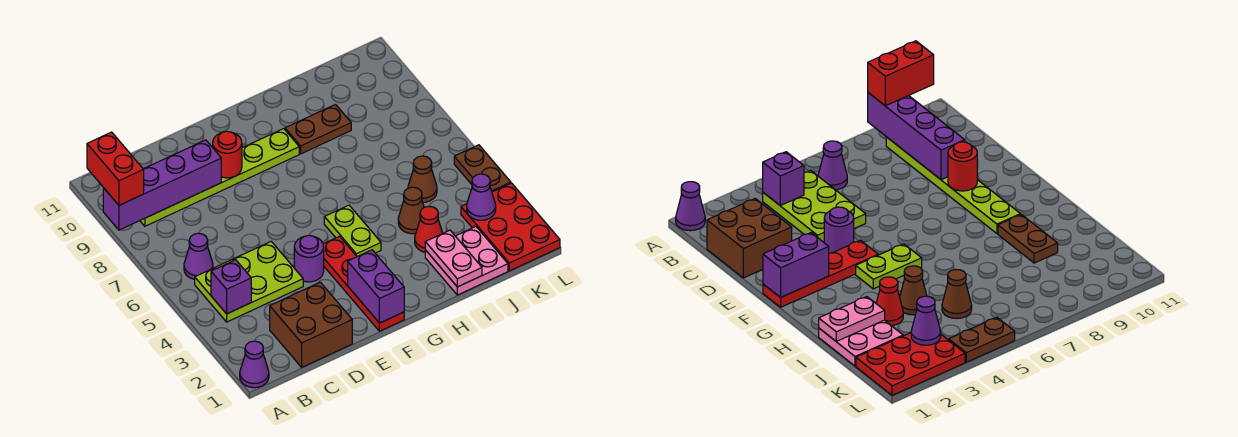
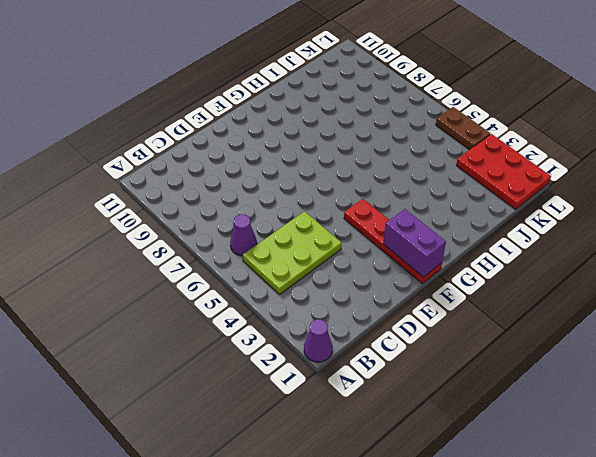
none -> lime plate B9:G9 level 1
none -> brown brick C1:D2 level 1
none -> purple round brick E4 level 1

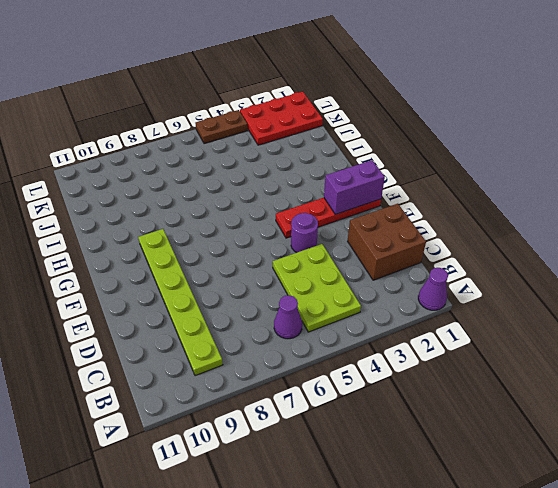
none -> lime plate G4:G5 level 1
none -> brown plate H9:I9 level 1
none -> pink plate I1:J2 level 1

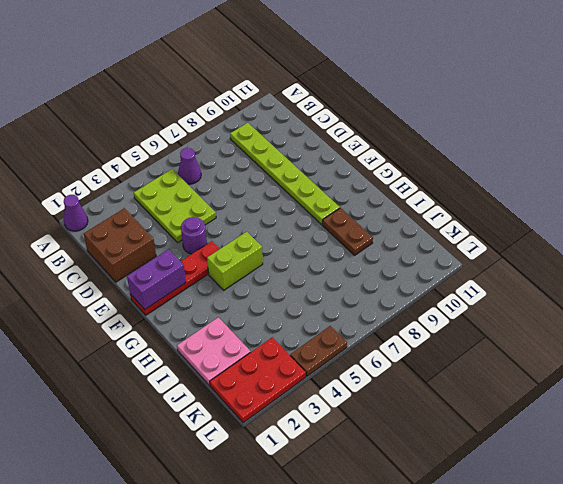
lime brick G4:G5 level 1 -> lime plate G4:G5 level 1
none -> red cone I3 level 1
none -> brown cone I4 level 1
none -> brown cone J5 level 1

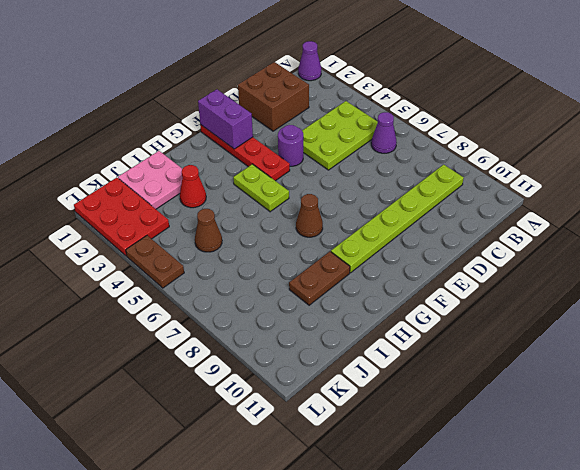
brown cone G7 level 1 -> brown cone I4 level 1
none -> purple brick A9:D9 level 2
none -> purple brick B4 level 2
none -> red round brick E9 level 2

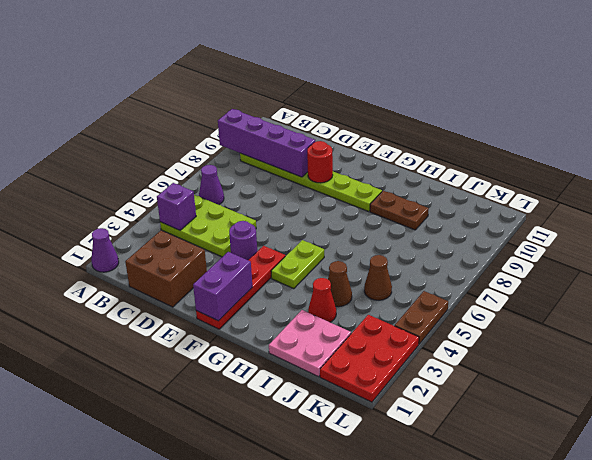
none -> pink plate I1:I2 level 2
none -> purple cone K3 level 2
none -> red brick A9:A10 level 3

